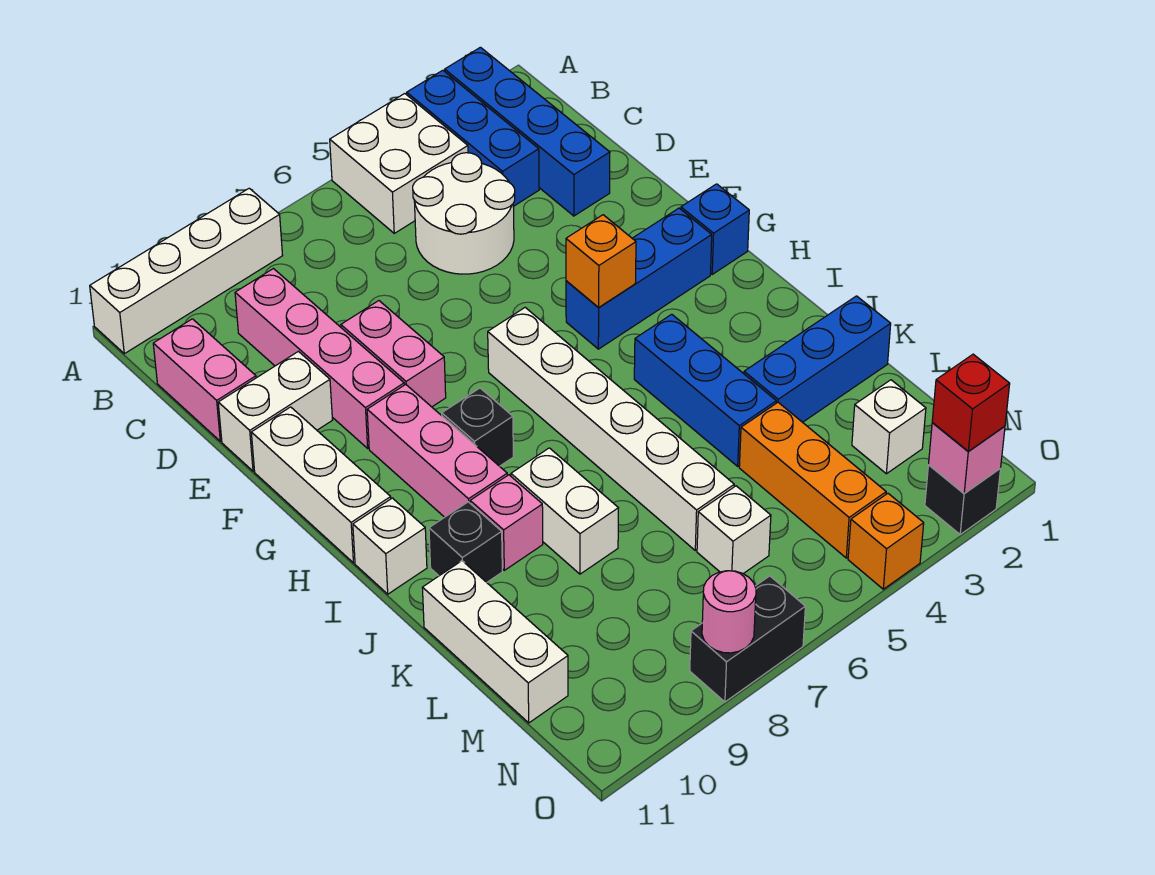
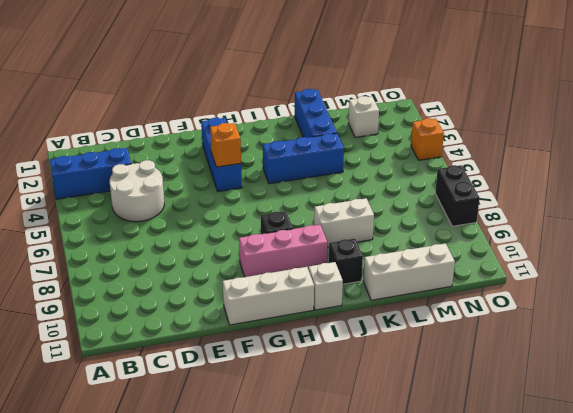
none -> blue brick A2:D2 level 1
none -> white brick A4:B5 level 1
none -> white brick A8:A11 level 1
none -> pink brick C9:F9 level 1

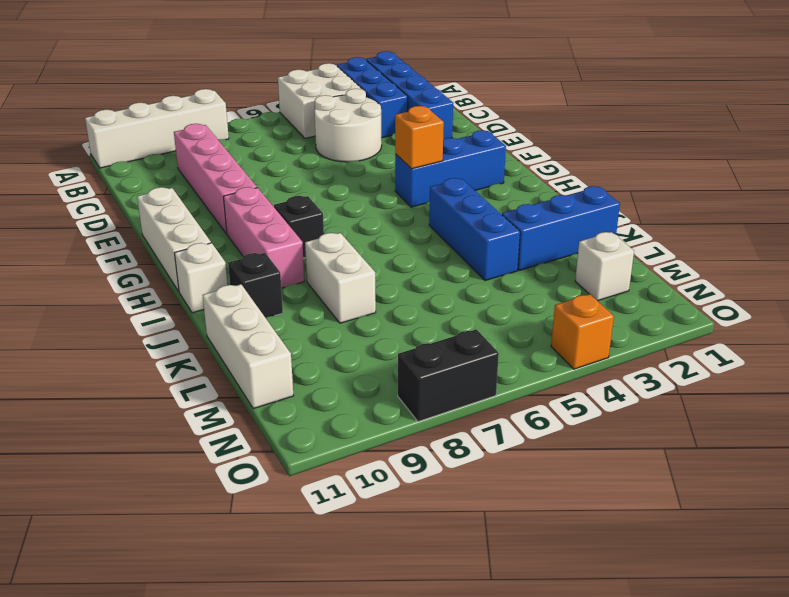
none -> pink brick C11:D11 level 1
none -> pink brick E8:F8 level 1
none -> white brick E10:E11 level 1
none -> blue brick G1 level 1

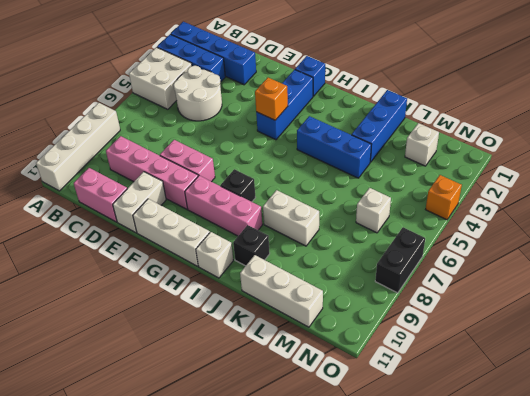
none -> white brick G6:L6 level 1
none -> pink brick J9 level 1
none -> orange brick L4:N4 level 1
none -> black brick O2 level 1

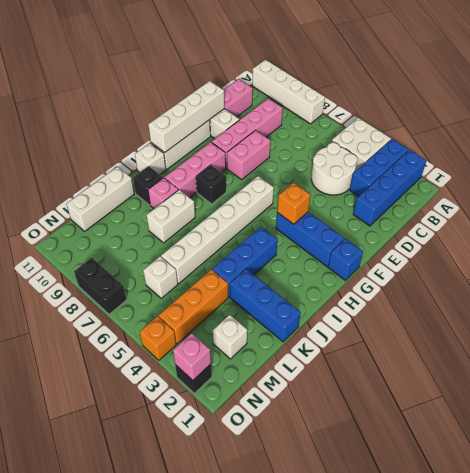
white brick E11:H11 level 2 -> none
none -> pink round brick O8 level 2
none -> red brick O2 level 3

